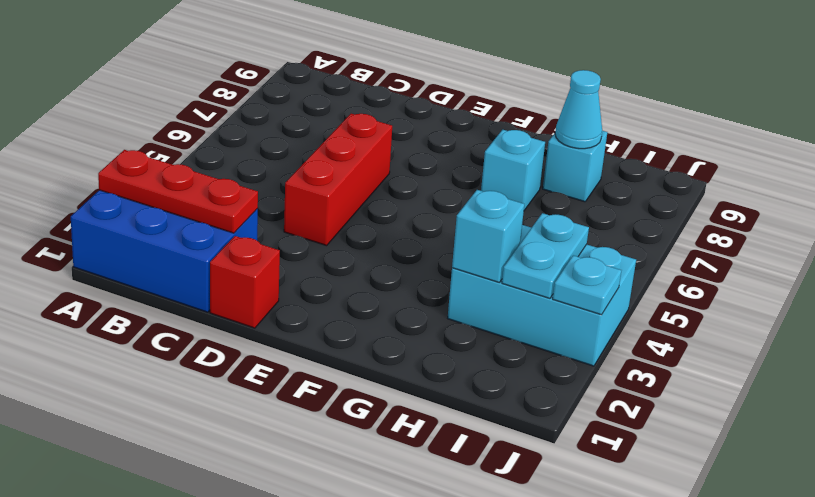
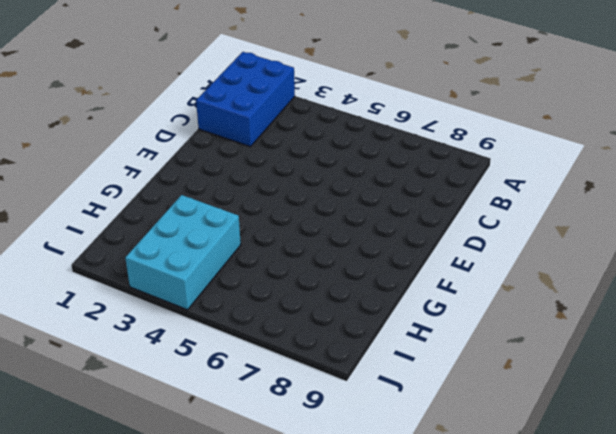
none -> red brick D1 level 1
none -> red brick D4:D6 level 1

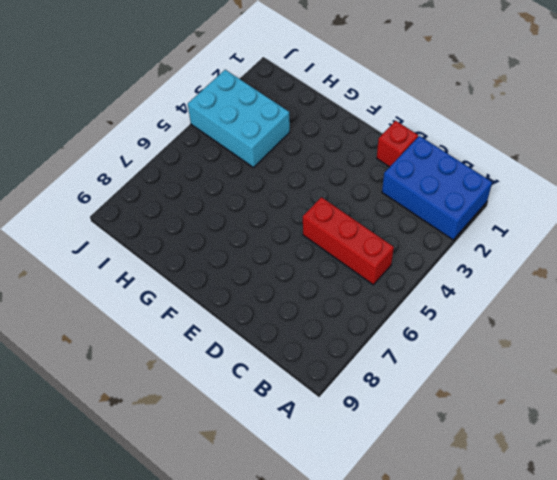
red brick B5:D5 level 1 -> red brick D4:D6 level 1
none -> cyan brick G7 level 1
none -> cyan brick H8 level 1

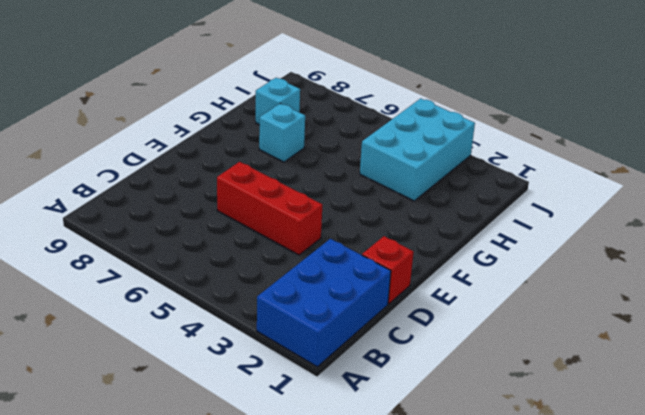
none -> red plate A2:C2 level 2
none -> cyan brick H3 level 2

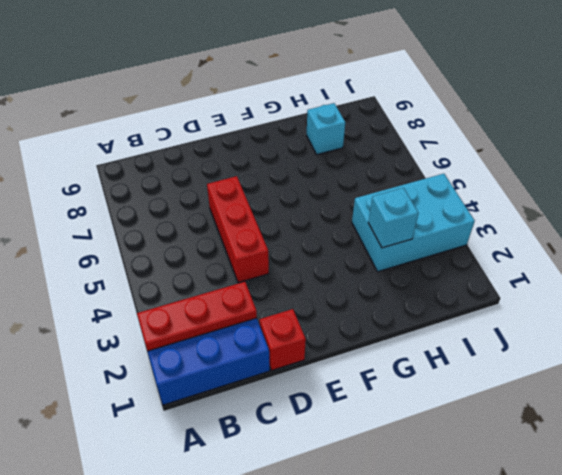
none -> cyan brick G7 level 1
none -> cyan cone H8 level 2

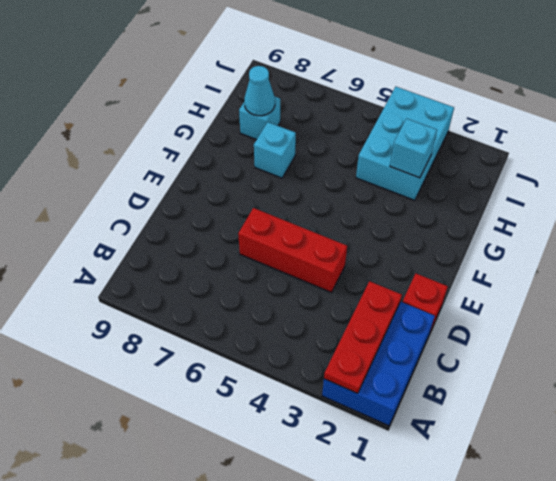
none -> cyan plate I3:I4 level 2
none -> cyan plate J3 level 2

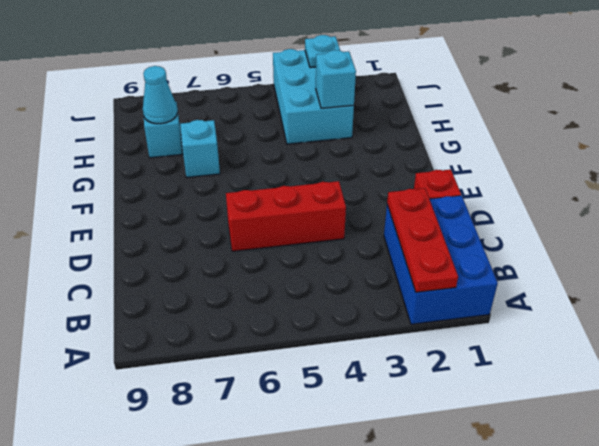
none -> cyan plate I3:I4 level 2

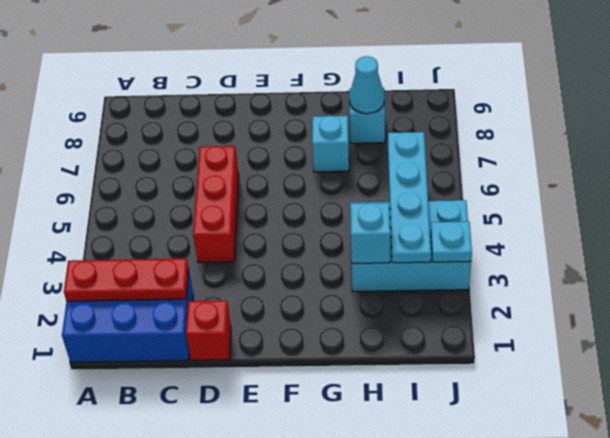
cyan plate I3:I6 level 2 -> cyan plate I3:I4 level 2

